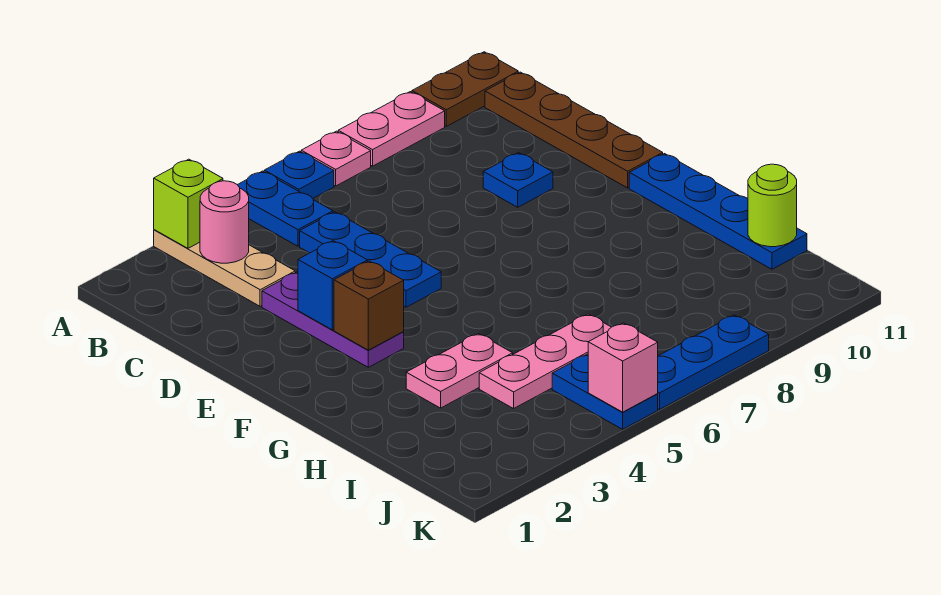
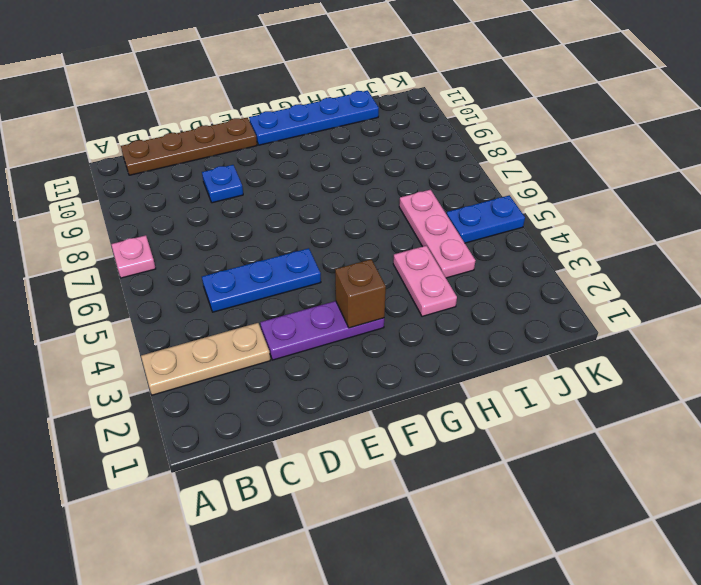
none -> blue plate A5:B5 level 1
none -> blue plate A6 level 1
none -> pink plate A8:A9 level 1

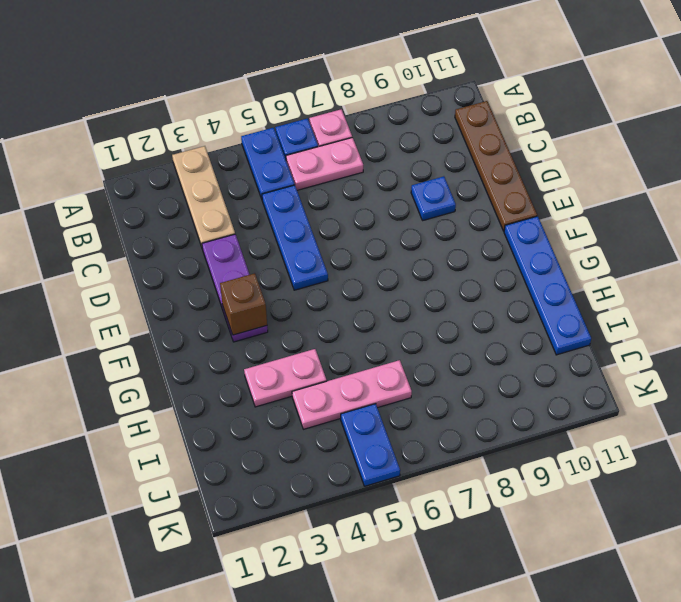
pink plate B6:B7 level 1 -> pink plate A8:A9 level 1
none -> brown plate A10:A11 level 1
none -> blue plate K6:K8 level 1
none -> lime brick A3 level 2

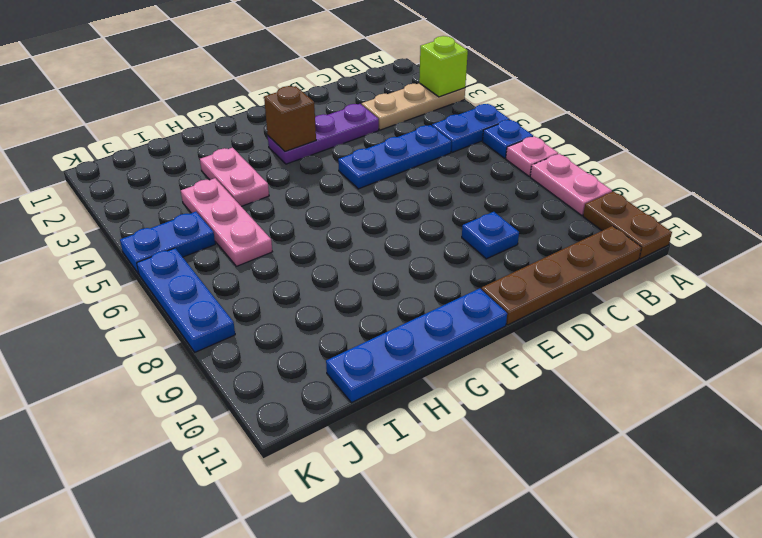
none -> pink round brick B3 level 2
none -> blue brick E3 level 2
none -> lime round brick I11 level 2

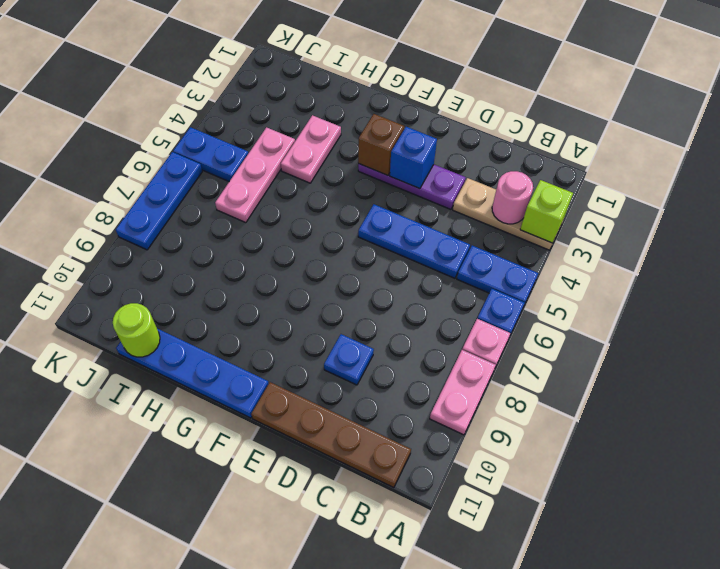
none -> brown plate A10:A11 level 1
none -> pink brick K5 level 2

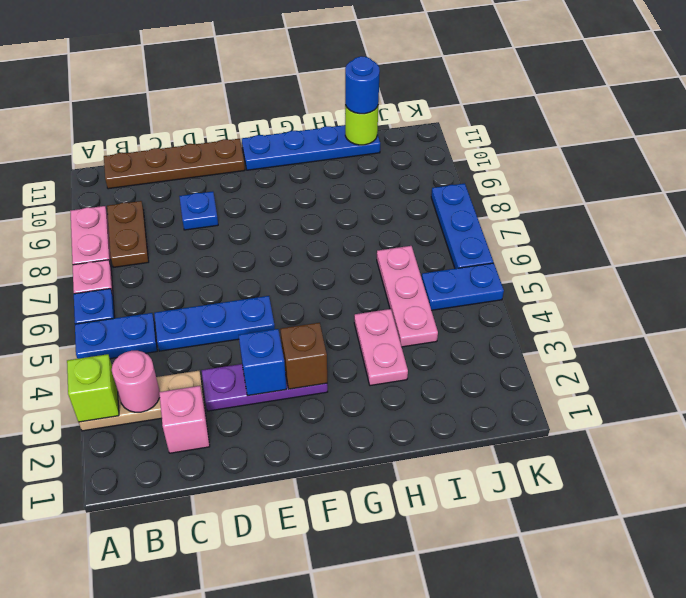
brown plate B8:B9 level 1 -> brown plate A10:A11 level 1
pink brick C2 level 1 -> pink brick K5 level 2
blue round brick I11 level 3 -> none

